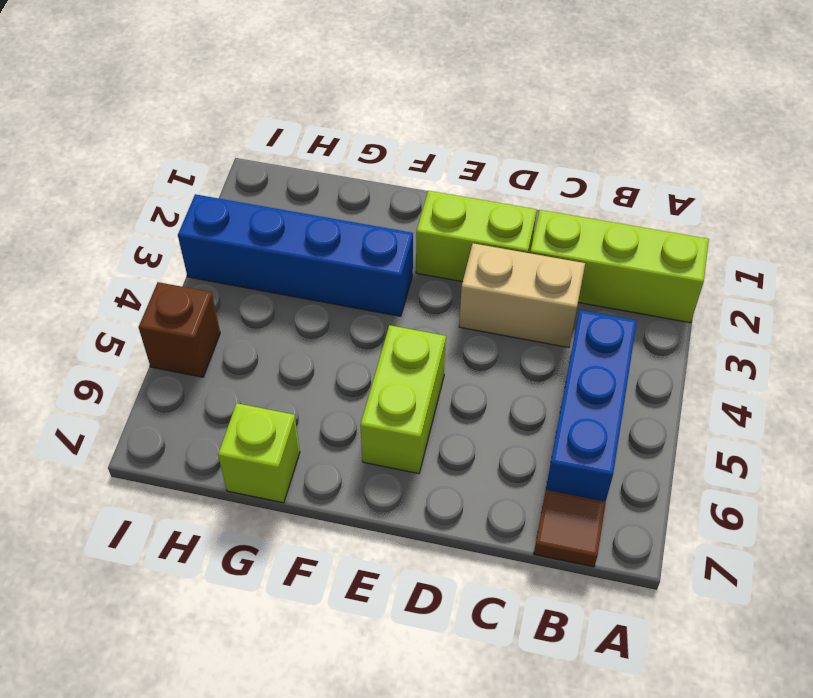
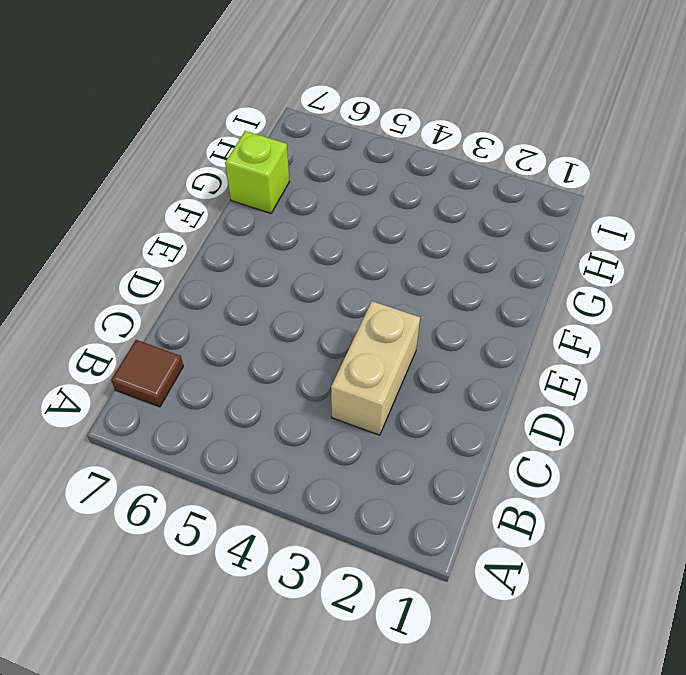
none -> lime brick A2:C2 level 1
none -> blue brick B4:B6 level 1

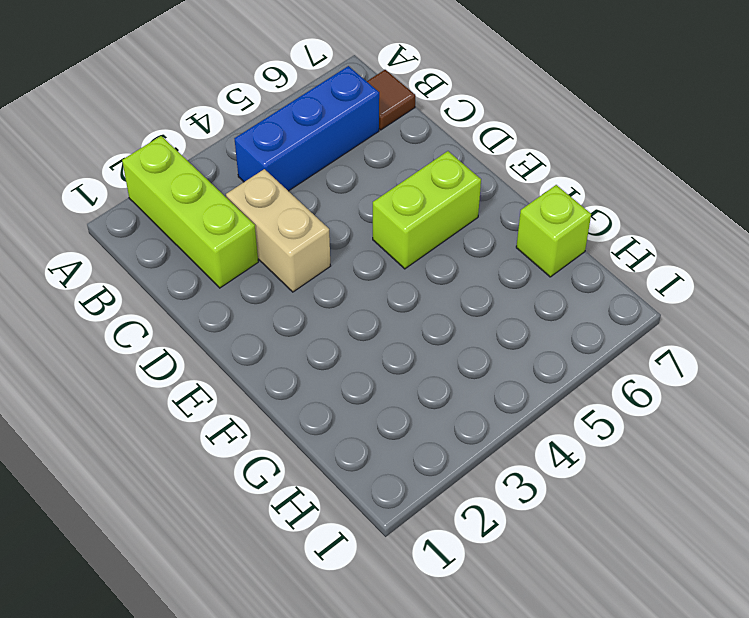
none -> lime brick D2:E2 level 1
none -> blue brick F3:I3 level 1

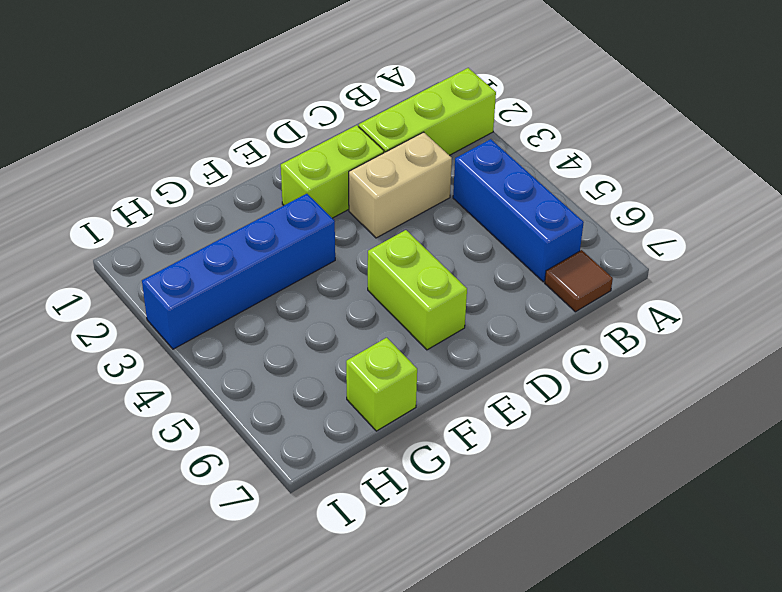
none -> brown brick I5 level 1

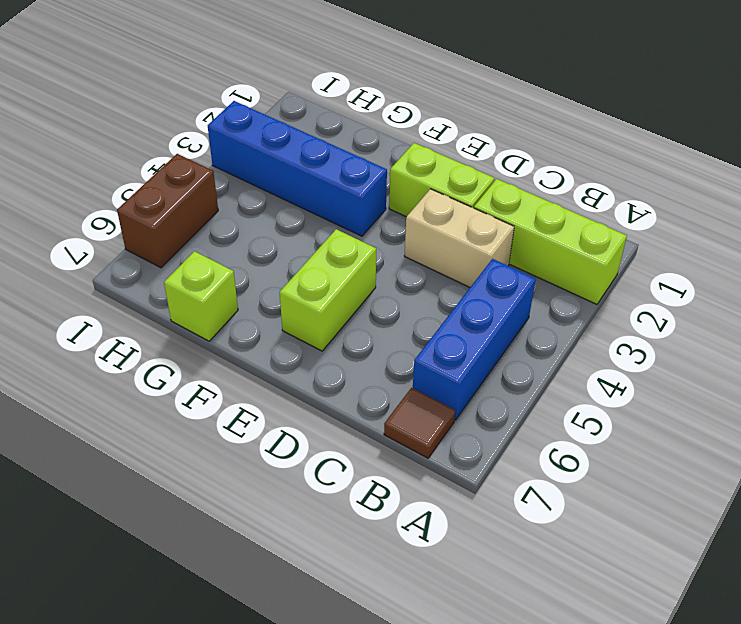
brown brick I5:I6 level 1 -> brown brick I5 level 1

